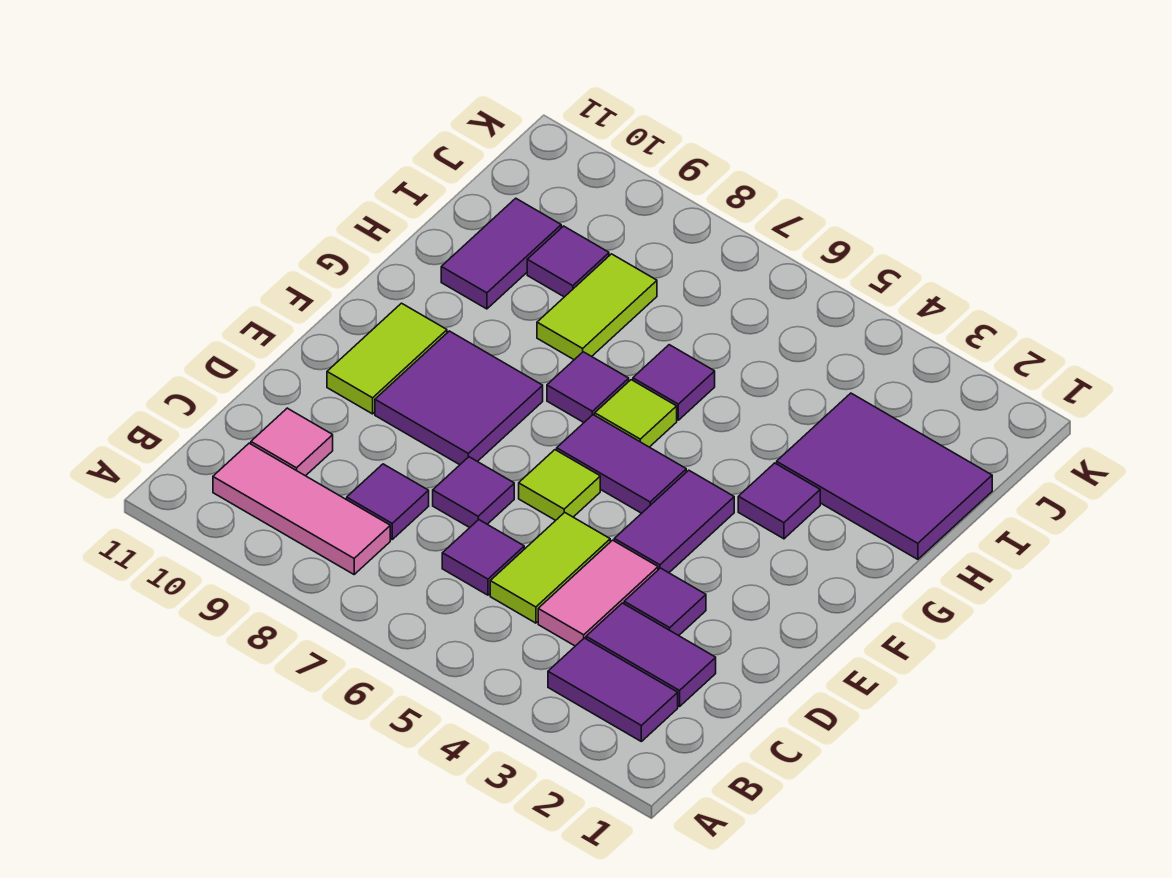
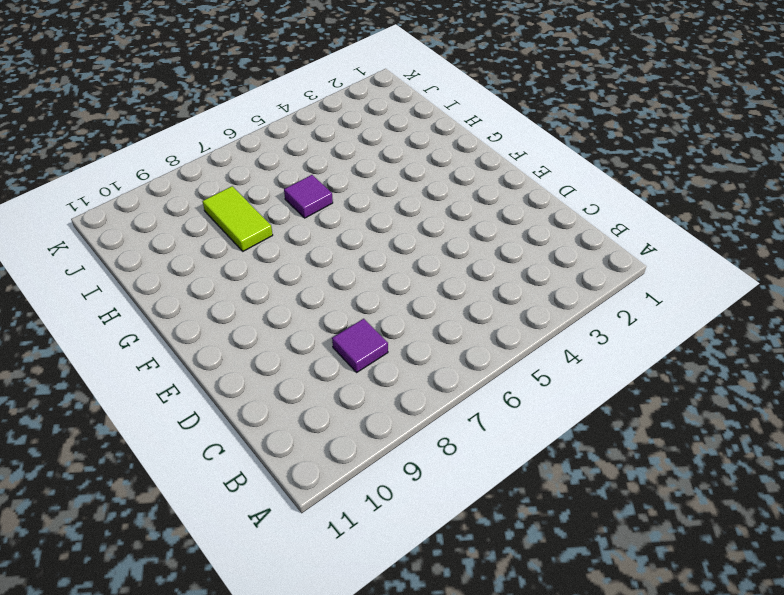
none -> purple tile B2:B3 level 1
none -> pink tile B8:B10 level 1
none -> purple tile C2:C3 level 1

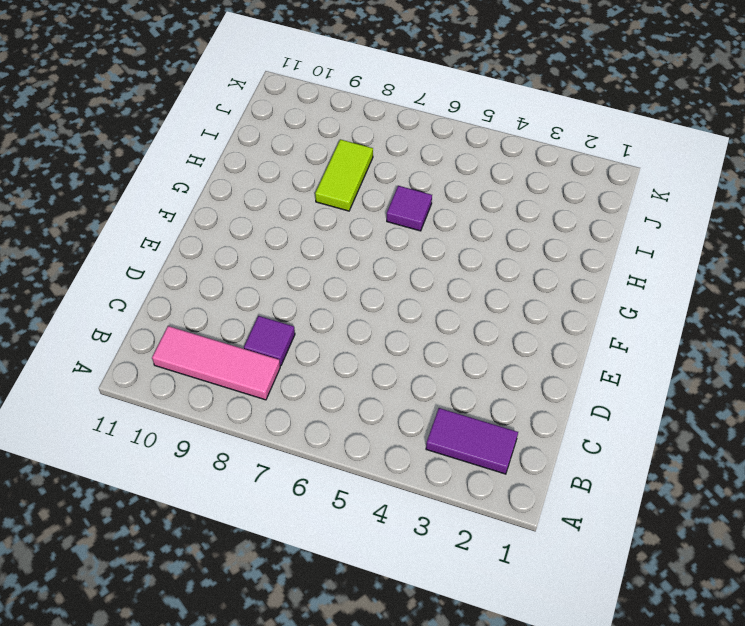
none -> purple tile C2:C3 level 1
none -> pink tile C4:D4 level 1
none -> lime tile C5:D5 level 1

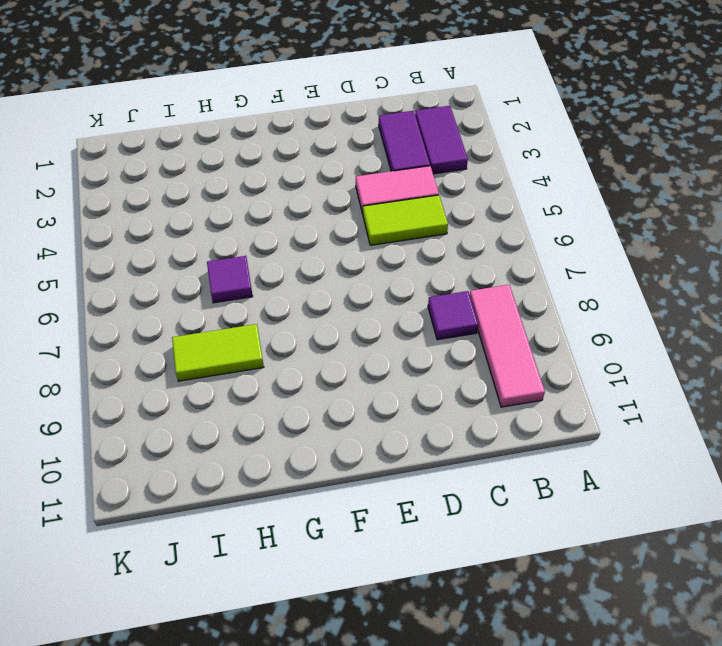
none -> purple tile C6 level 1
none -> pink tile C10 level 1
none -> purple tile D3 level 1

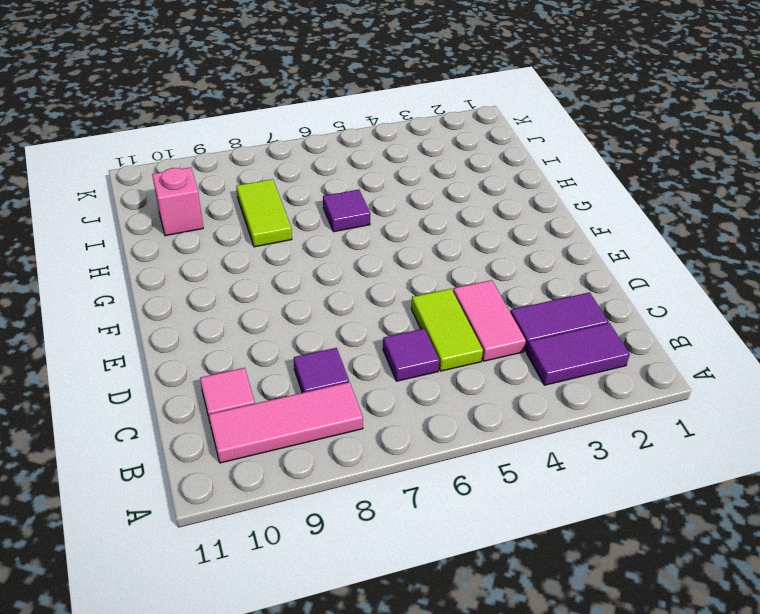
pink brick I10 level 1 -> purple tile H10:I10 level 1
none -> purple tile D3 level 1
none -> purple tile D7 level 1
none -> purple tile E4:F4 level 1

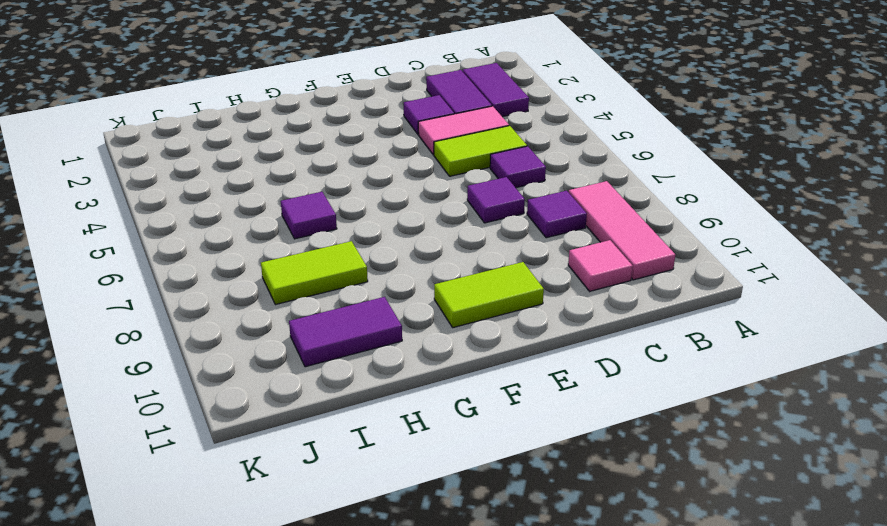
none -> purple tile E4:F4 level 1
none -> lime tile E6 level 1
none -> purple tile E8:F9 level 1

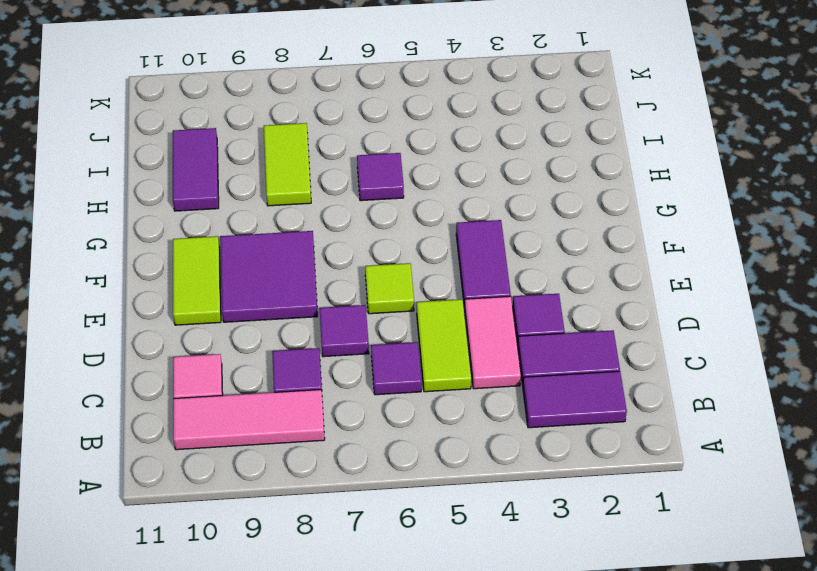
none -> purple tile F5:F6 level 1
none -> purple tile G3 level 1
none -> lime tile G6 level 1

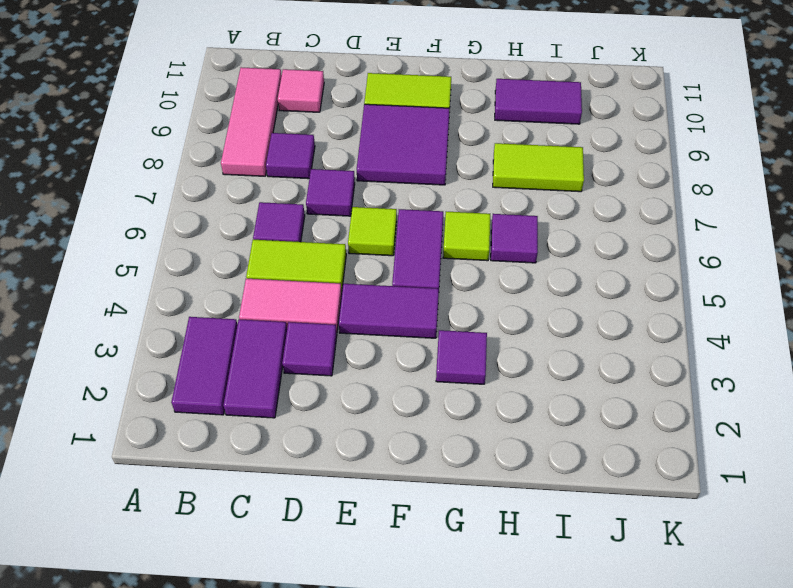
none -> purple tile G7 level 1
none -> purple tile H1:I3 level 1
none -> purple tile I9 level 1

